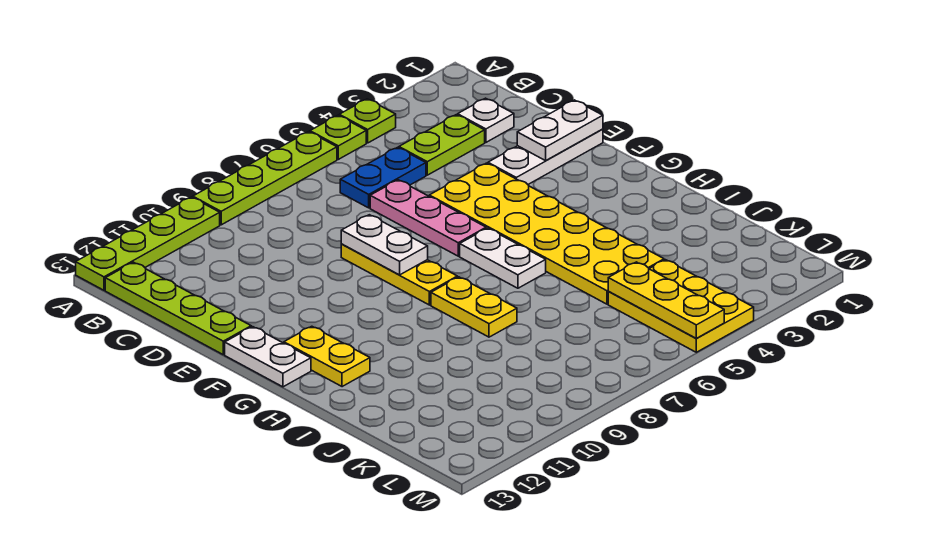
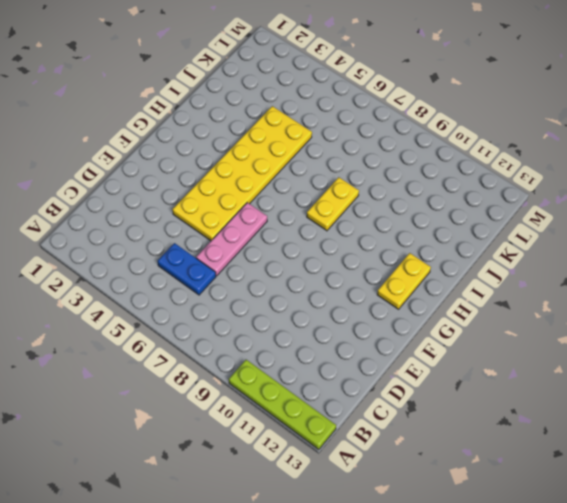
none -> lime plate A4 level 1
none -> lime plate A5 level 1
none -> lime plate A6:A9 level 1

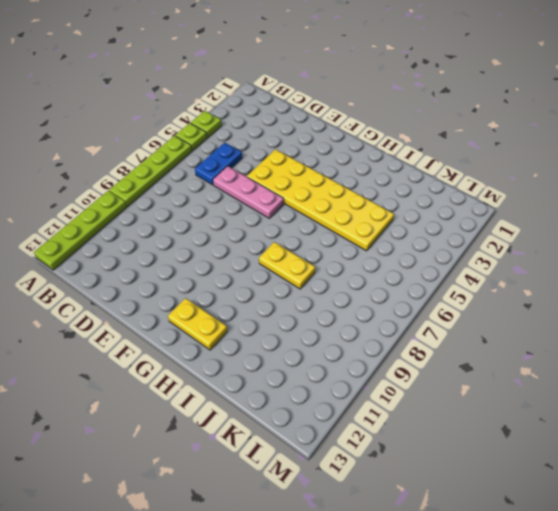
none -> lime plate B13:E13 level 1
none -> white plate C2 level 1
none -> lime plate C3:C4 level 1

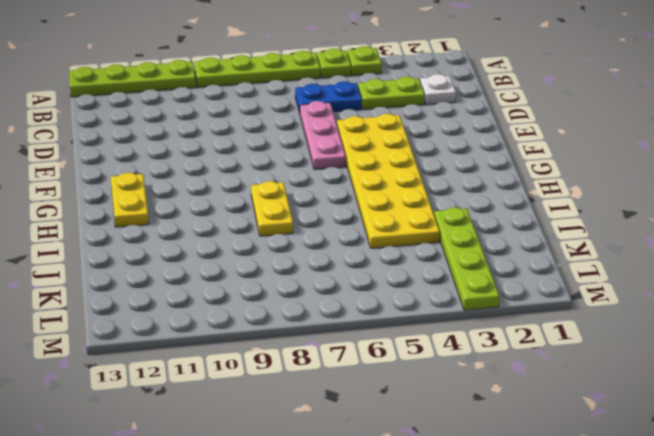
lime plate J3:M3 level 1 -> lime plate B13:E13 level 1
none -> white plate E1:E3 level 1
none -> yellow plate E8:G8 level 1
none -> white plate F13:G13 level 1

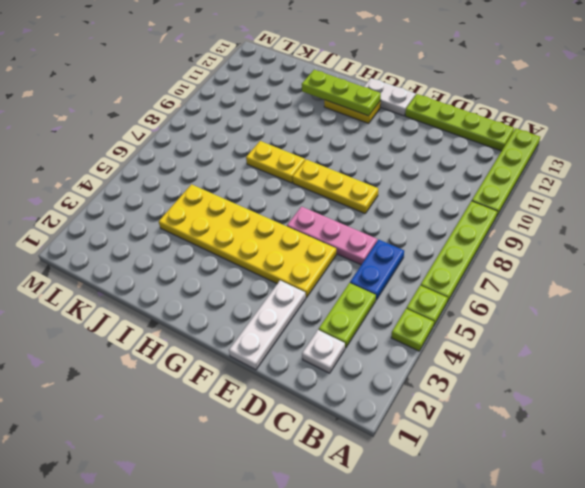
lime plate G12:I12 level 2 -> none
none -> white plate G6:H6 level 1
none -> yellow plate K4:M5 level 1
none -> white plate E1:E2 level 2

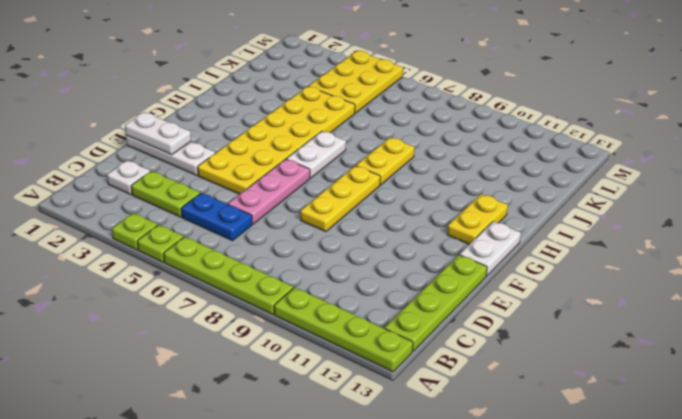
none -> white plate E8:F8 level 2
none -> yellow plate K5:M5 level 2

